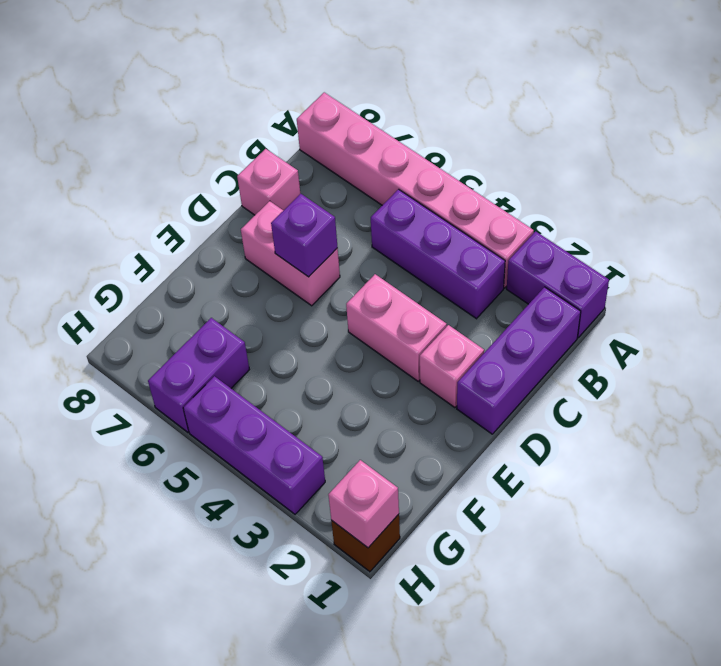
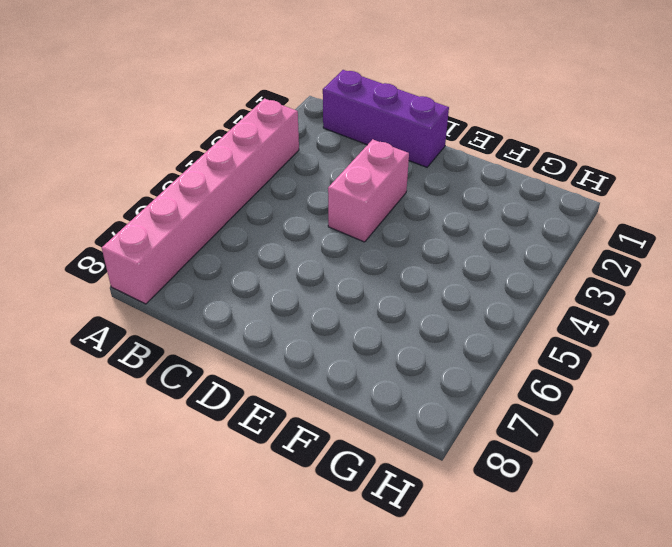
none -> purple brick A1:A2 level 1
none -> purple brick B3:B5 level 1
none -> pink brick C8 level 1

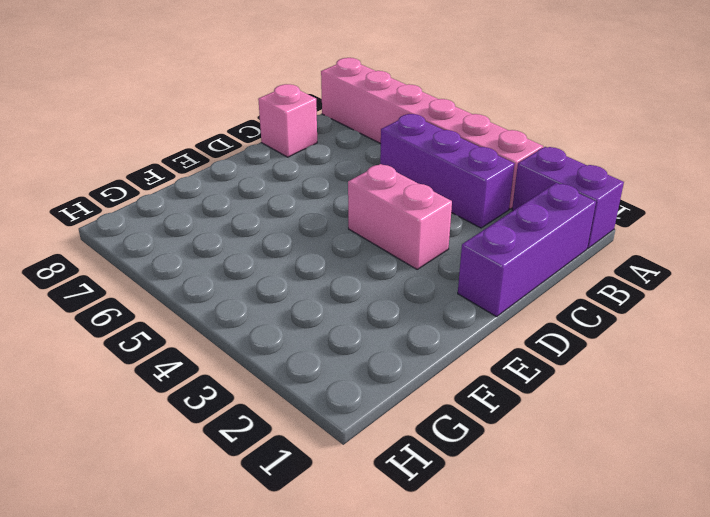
none -> pink brick D2 level 1
none -> pink brick D6:D7 level 1
none -> purple brick G6:H6 level 1

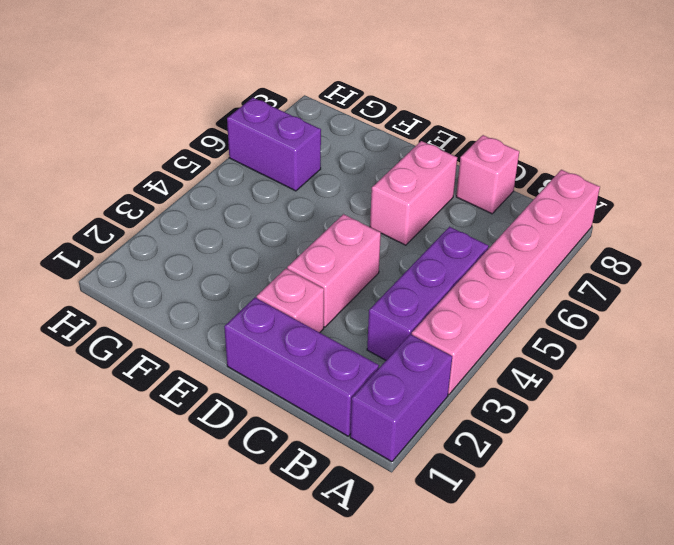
none -> brown brick H1 level 1
none -> purple brick H3:H5 level 1
none -> purple brick D6 level 2

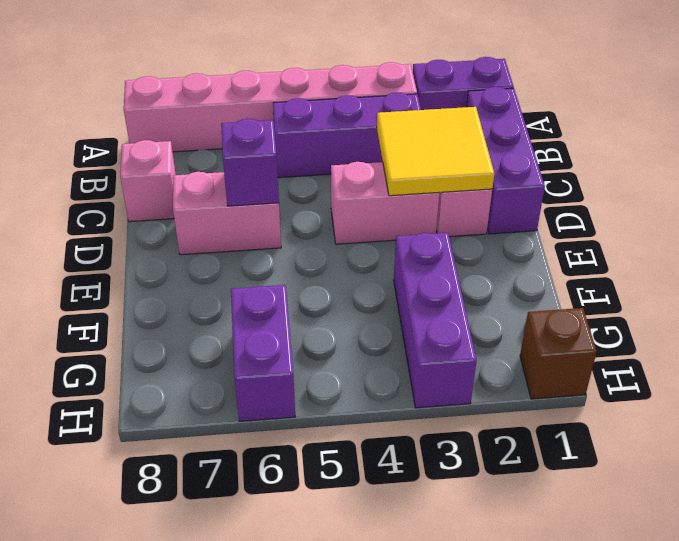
yellow tile C2:D3 level 2 -> none
purple brick F3:H3 level 1 -> purple brick H3:H5 level 1
none -> pink brick H1 level 2

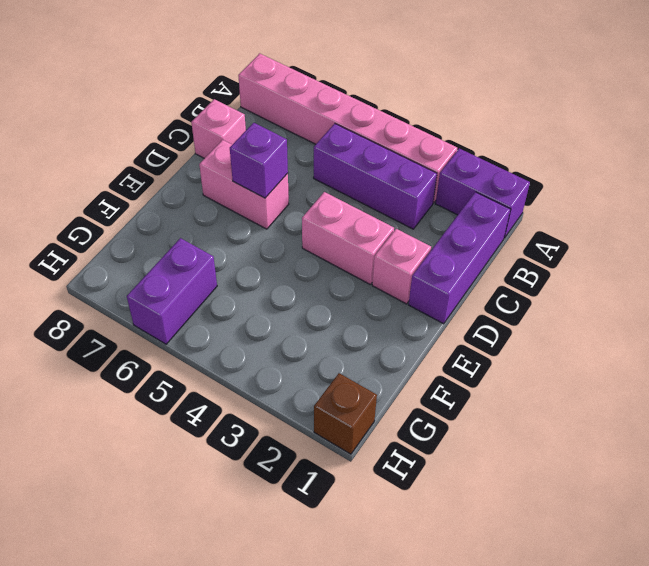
none -> purple brick H3:H5 level 1
none -> pink brick H1 level 2

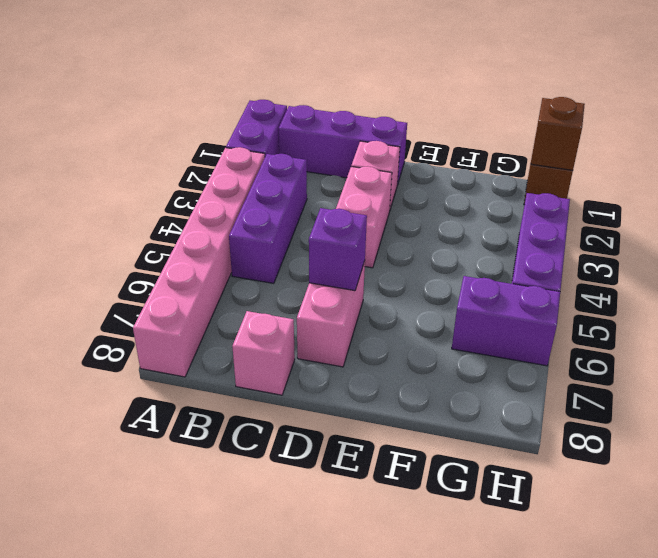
brown brick H1 level 2 -> pink brick H1 level 2

